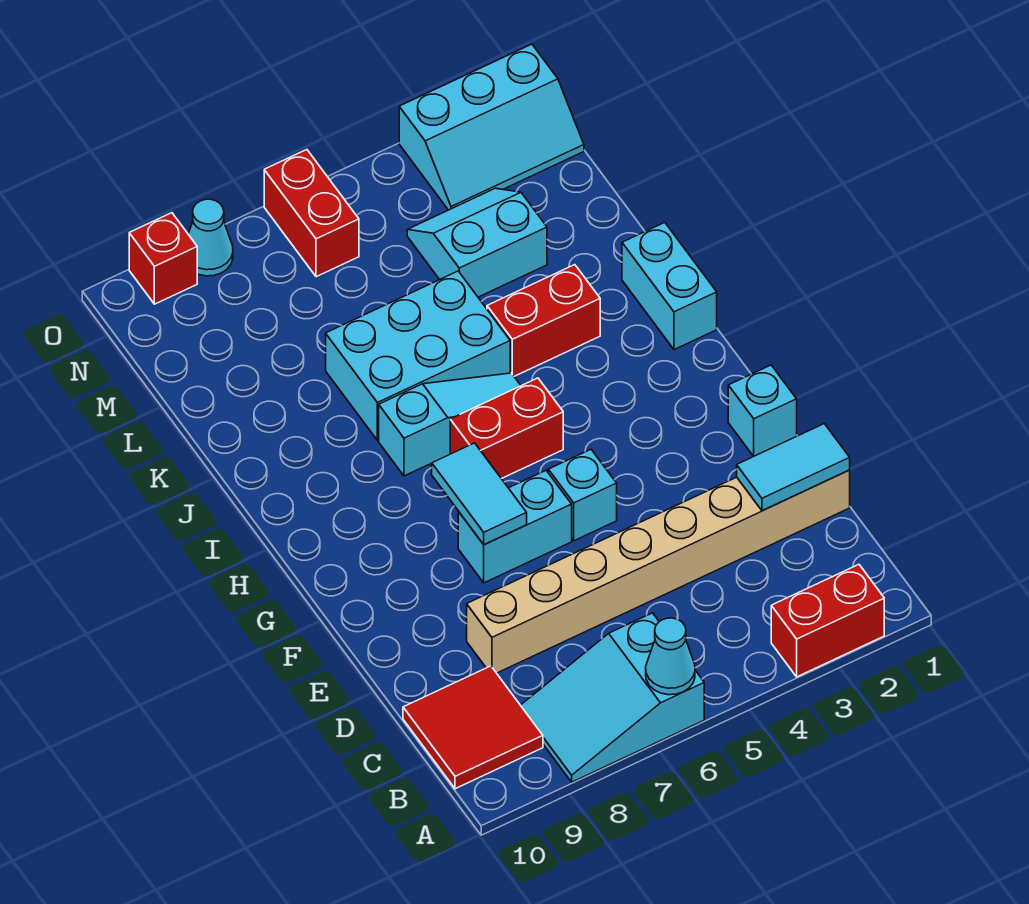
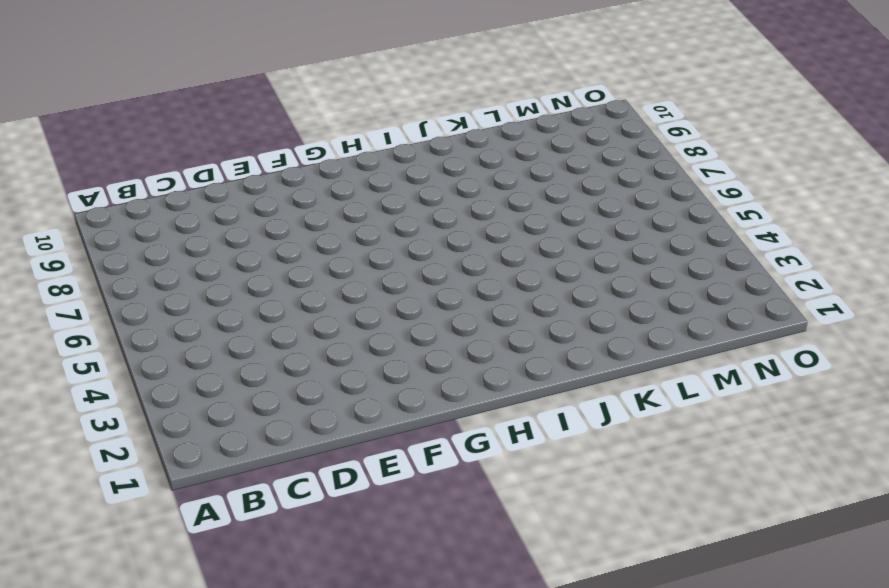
none -> red brick A2:A3 level 1
none -> cyan slope A6:B8 level 1 top 6
none -> red tile B9:C10 level 1

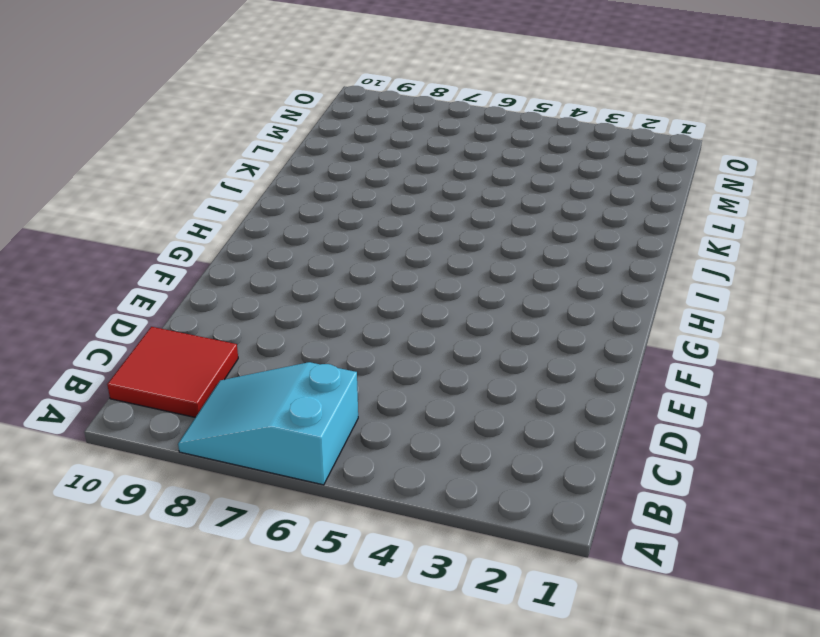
none -> red brick A2:A3 level 1
none -> tan brick D1:D8 level 1
none -> cyan brick F1 level 1

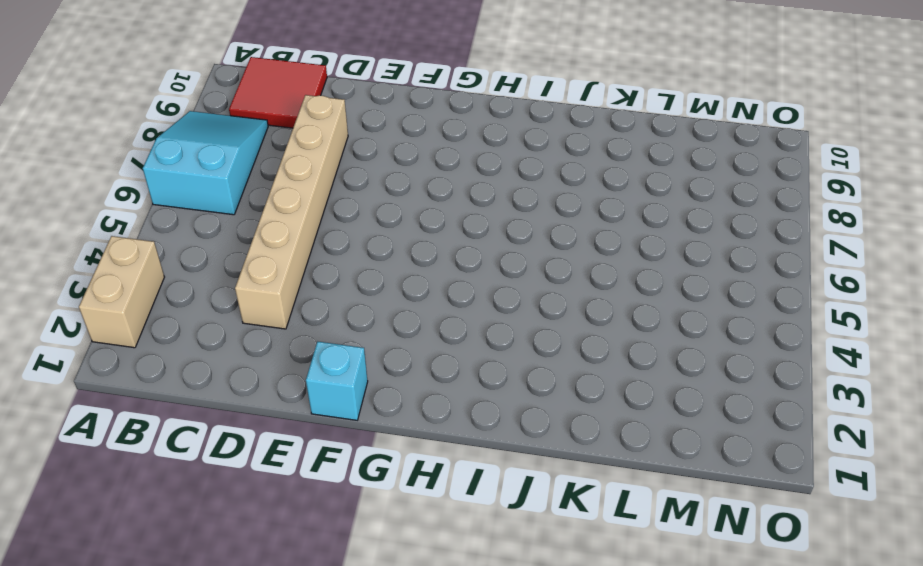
tan brick A2:A3 level 1 -> red brick A2:A3 level 1
tan brick D3:D8 level 1 -> tan brick D1:D8 level 1
none -> cyan brick F5 level 1
none -> cyan brick F6:F7 level 1
none -> red brick H5:H6 level 1

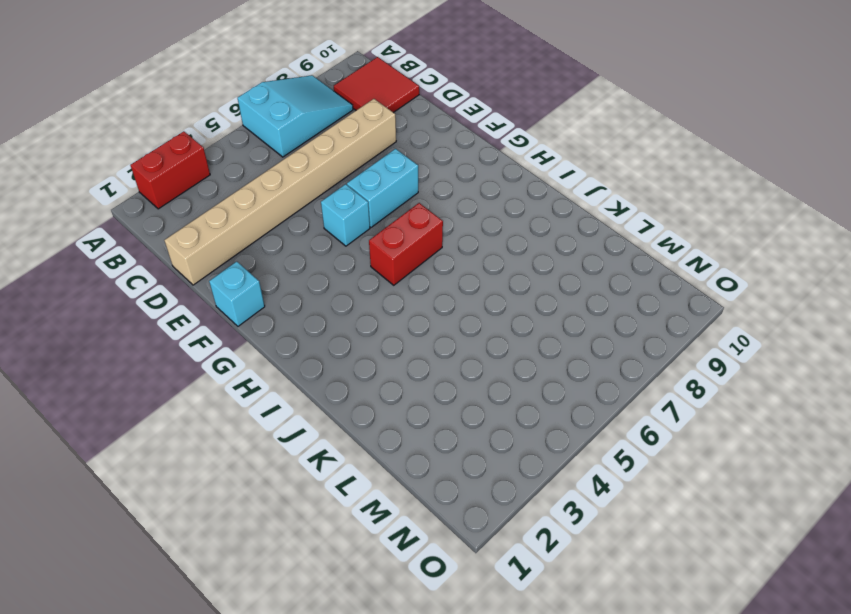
none -> cyan brick I1:J1 level 1
none -> cyan slope I5:I7 level 1 top 7
none -> red brick J3:J4 level 1

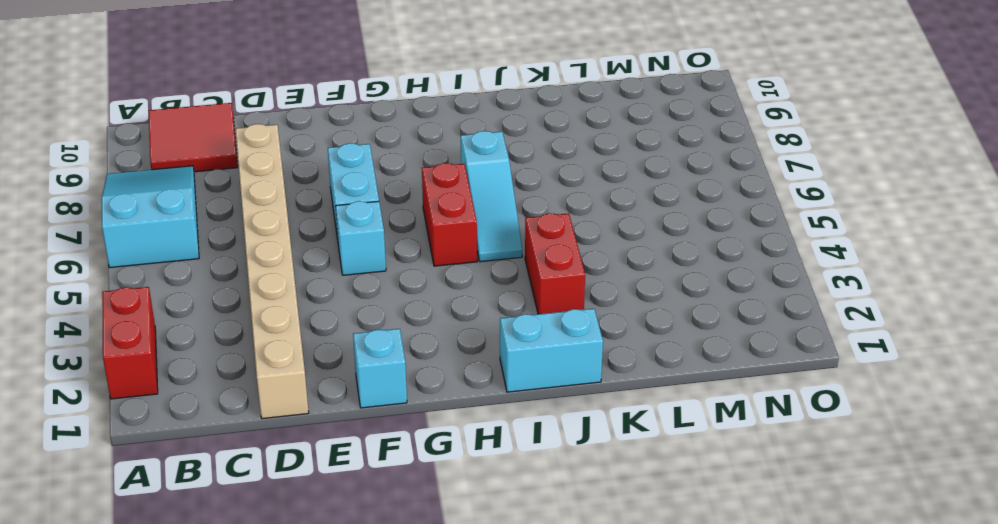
none -> cyan brick J5:K7 level 1
none -> cyan slope L3:M4 level 1 top L
none -> cyan slope N1:O3 level 1 top O

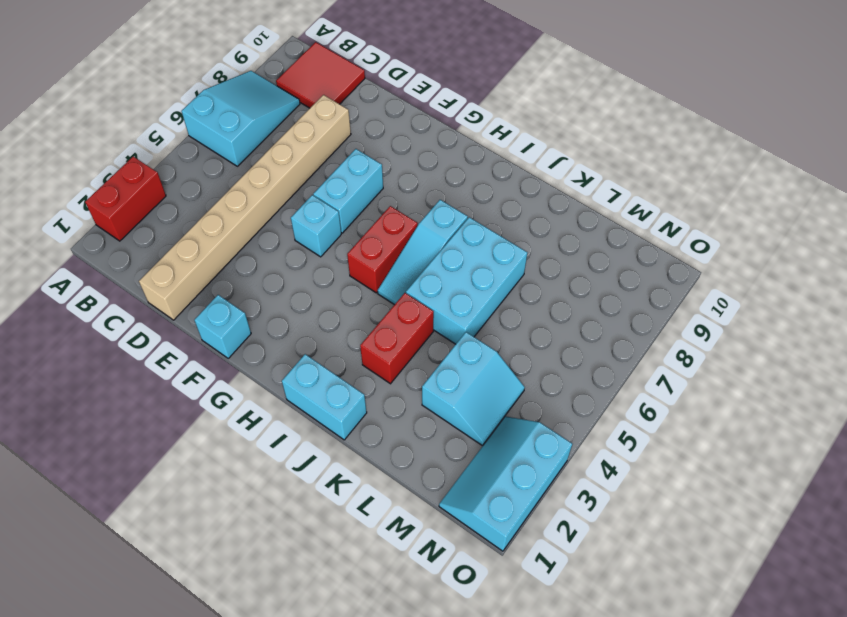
none -> red brick N6:O6 level 1
none -> cyan cone O8 level 1
none -> red brick O9 level 1

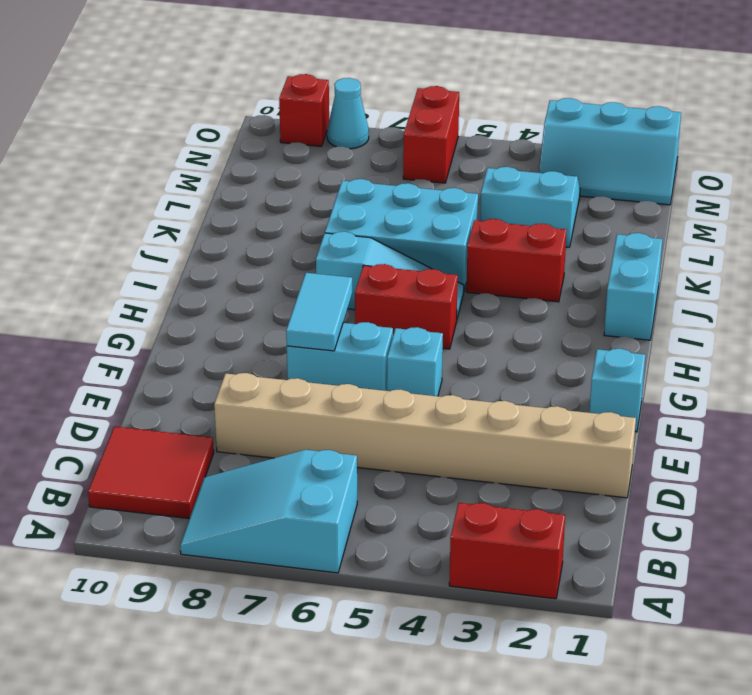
none -> cyan cone A6 level 2
none -> cyan tile D1:D2 level 2

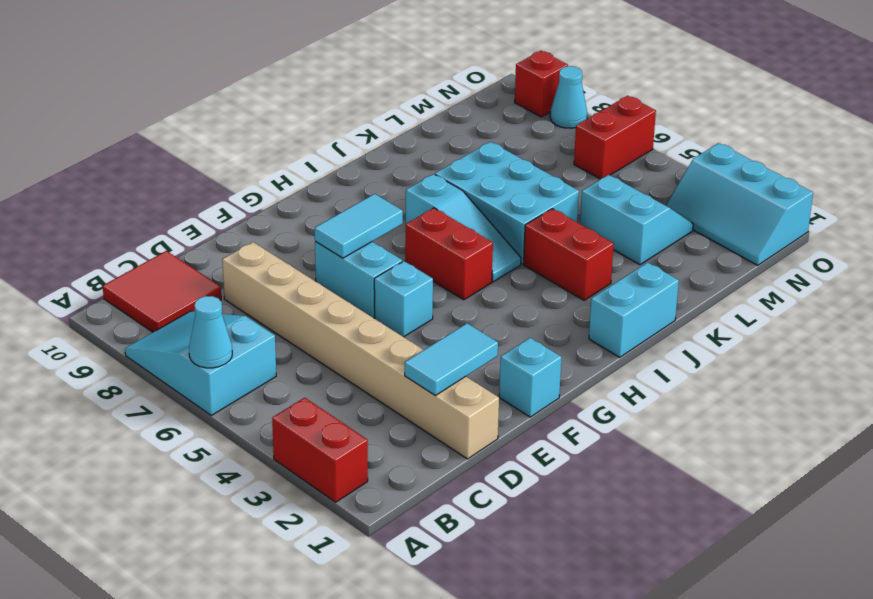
cyan tile D2:E2 level 2 -> cyan tile D1:D2 level 2

